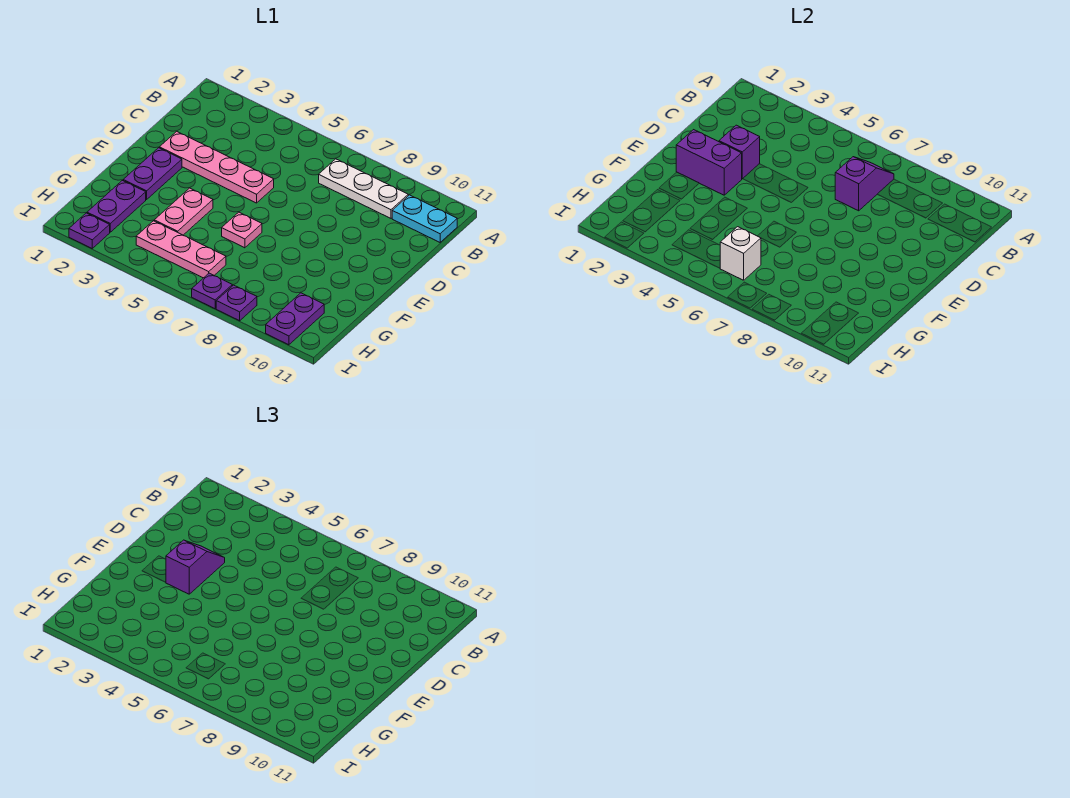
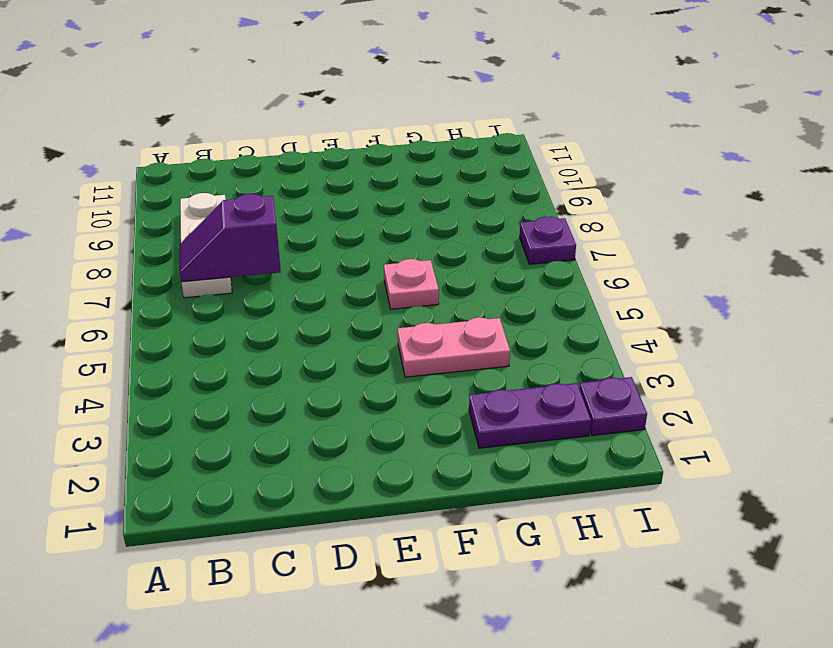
none -> cyan plate B10:B11 level 1
none -> pink plate D2:D5 level 1
none -> purple plate E2:F2 level 1

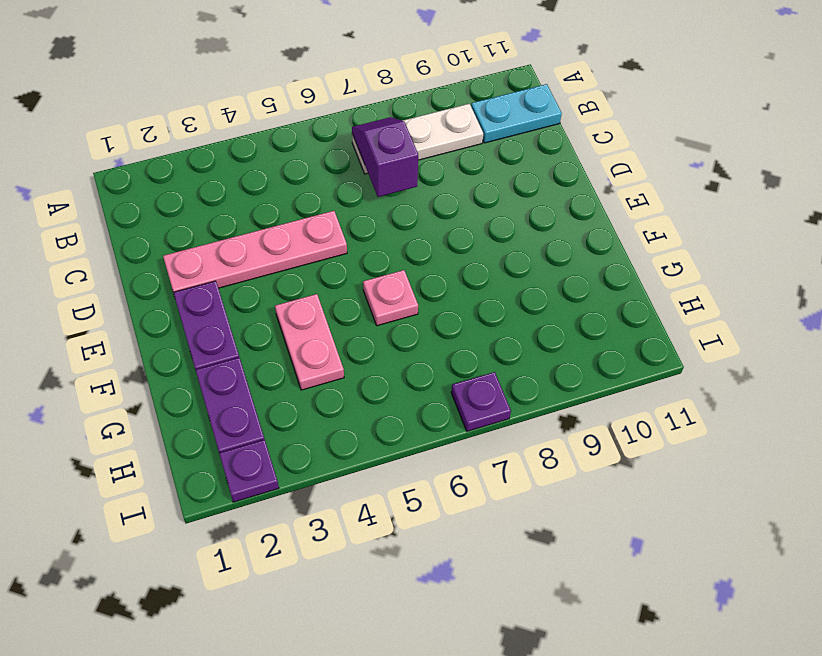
none -> pink plate H4:H6 level 1
none -> purple plate H10:I10 level 1
none -> purple plate I8 level 1

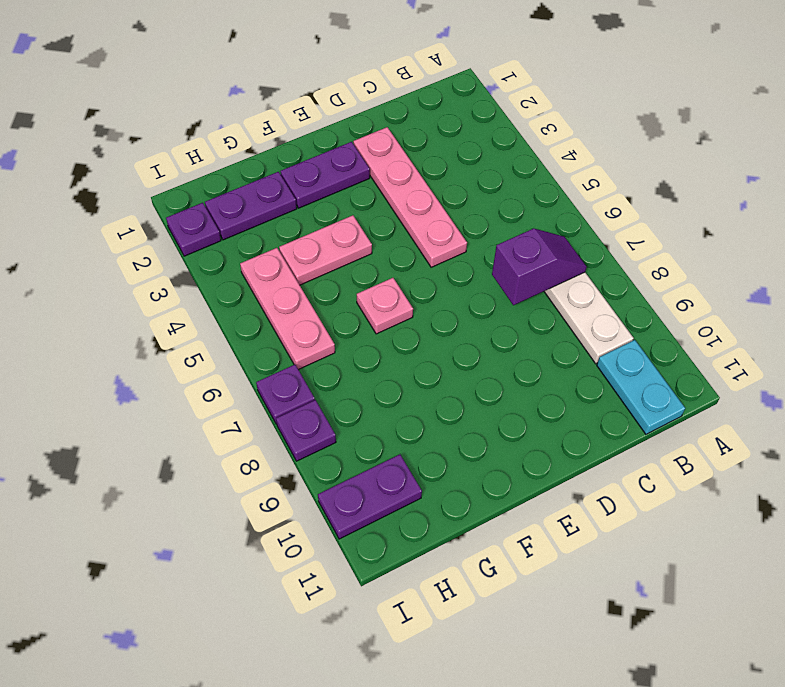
none -> purple brick D3 level 2
none -> purple brick E2:E3 level 2
none -> white brick H6 level 2

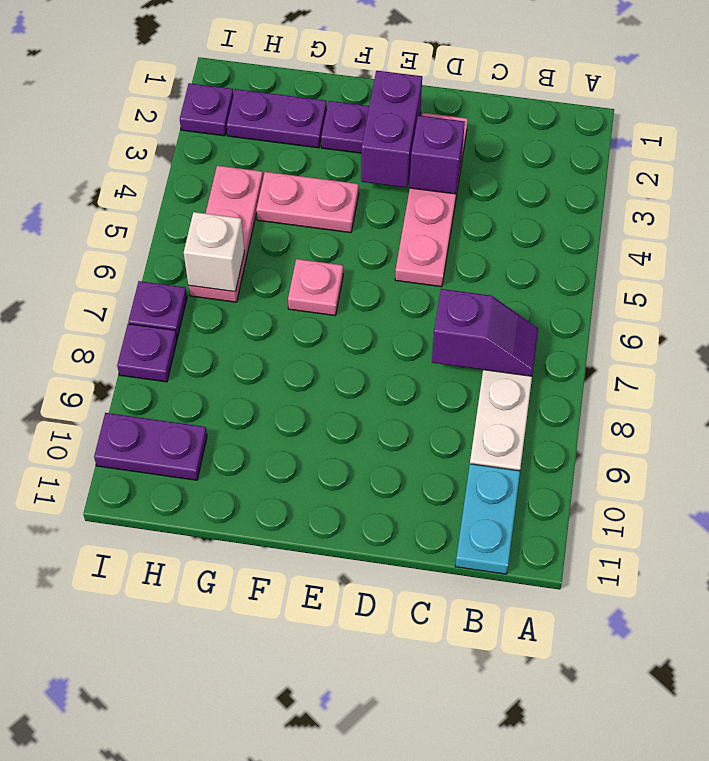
none -> purple slope D3:E3 level 3 top E

